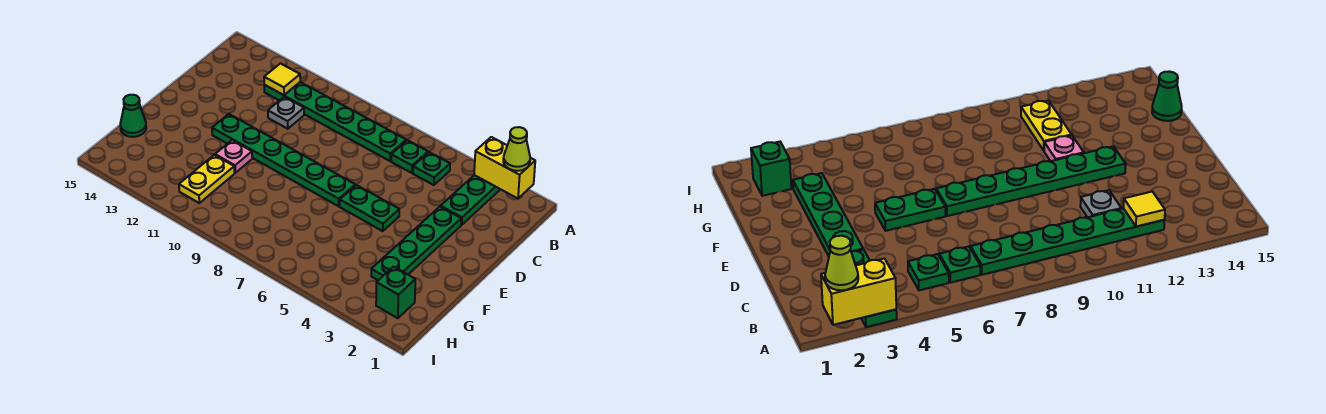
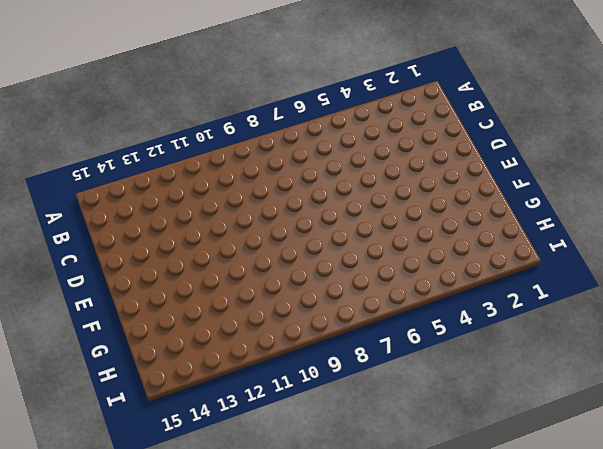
none -> green plate A3:C3 level 1
none -> green plate B5 level 1
none -> green plate B6 level 1

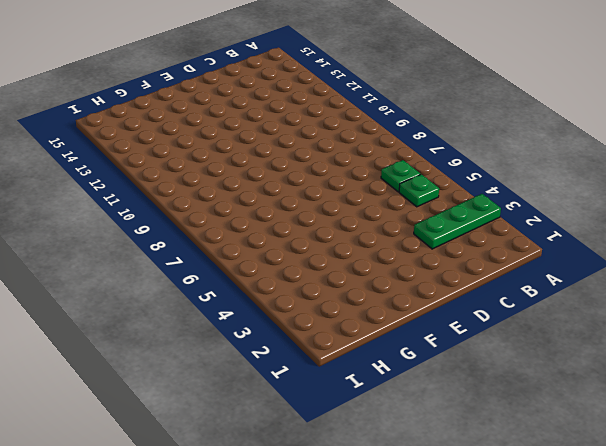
none -> green plate B7:B12 level 1
none -> grey plate C11 level 1
none -> green plate D3:G3 level 1

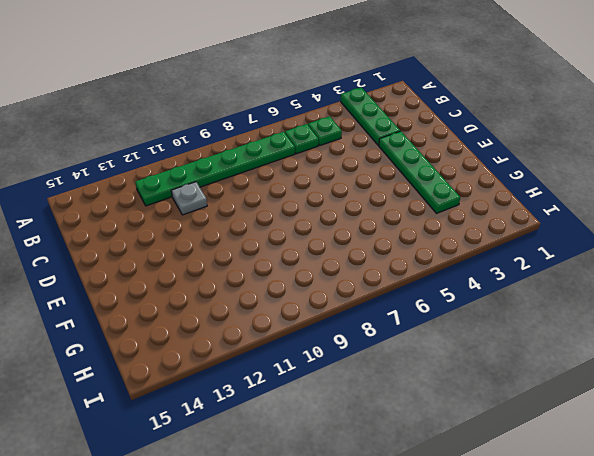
none -> green plate E5:E6 level 1
none -> green plate E7:E12 level 1
none -> pink plate F11 level 1

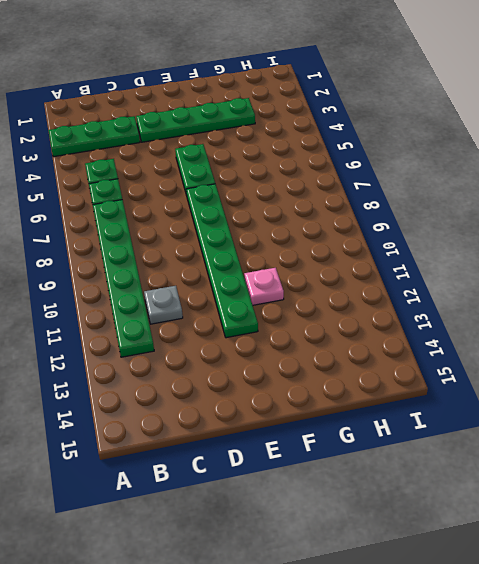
none -> yellow plate G11:H11 level 1
none -> green cone G15 level 1
none -> green brick H2 level 1

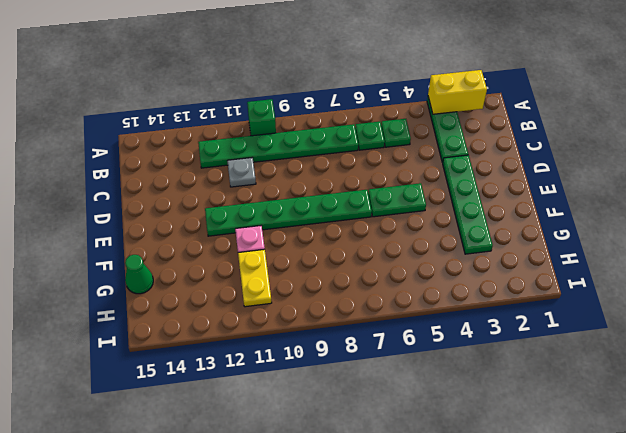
green brick A10 level 1 -> green brick H2 level 1
none -> yellow tile B12 level 2
none -> lime cone A2 level 3

